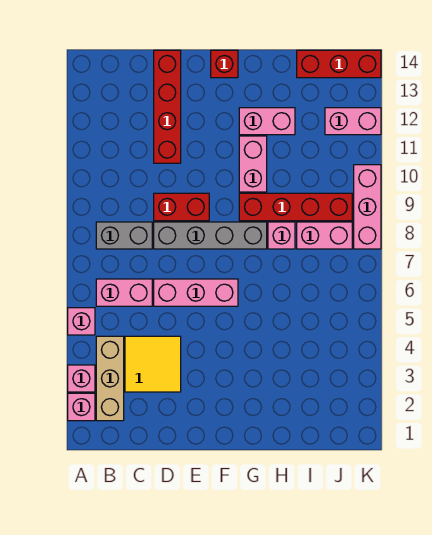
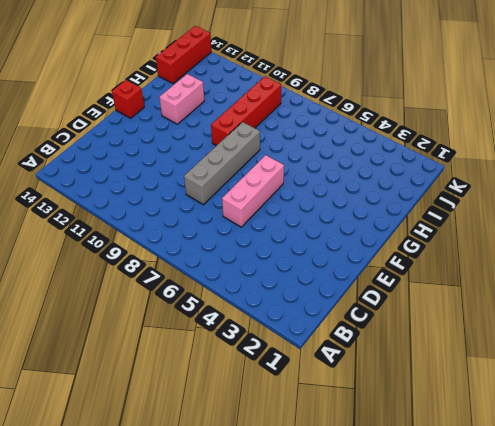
none -> pink brick A2 level 1
none -> pink brick A3 level 1
none -> pink brick A5 level 1

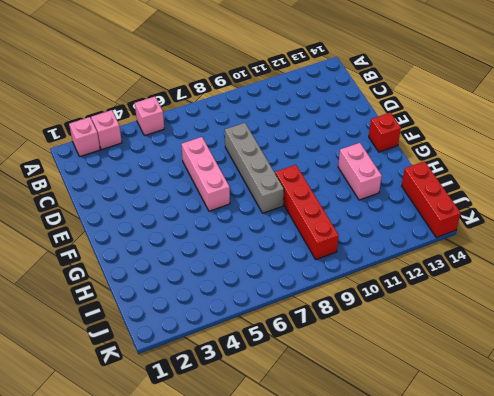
none -> tan brick B2:B4 level 1
none -> pink brick B6:C6 level 1
none -> grey brick B8:C8 level 1

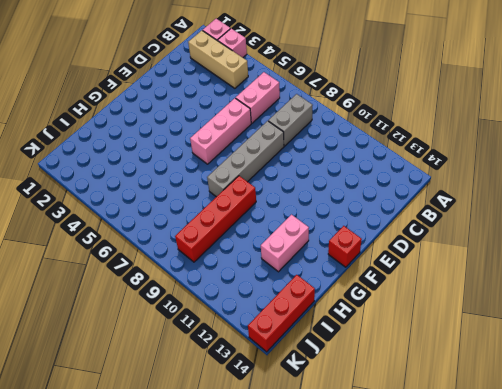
none -> pink brick A5 level 1
none -> yellow tile C3:D4 level 1
none -> red brick D9:E9 level 1

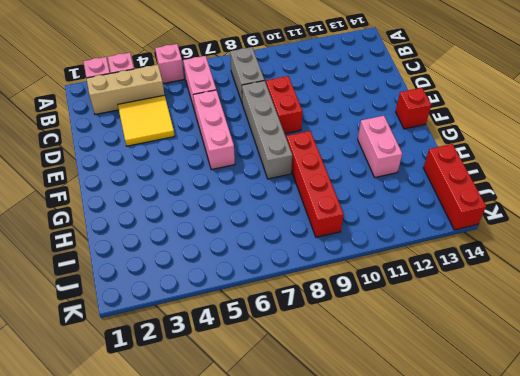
none -> red brick D11:D14 level 1
none -> pink brick G10:G11 level 1
none -> pink brick H8 level 1

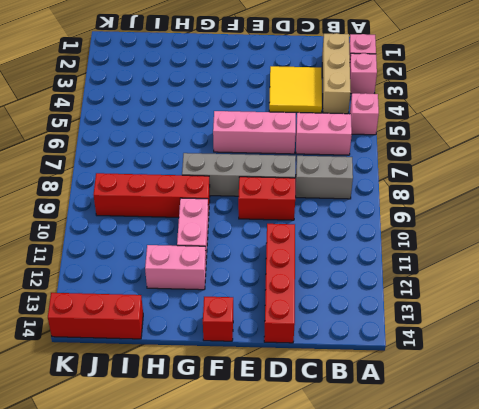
none -> pink brick H8 level 1
none -> pink brick I8:J8 level 1
none -> pink brick J12:K12 level 1

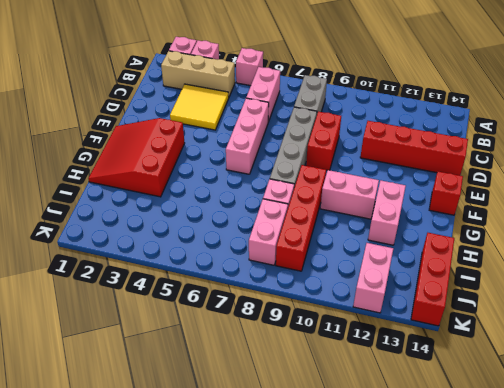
red slope F1:H3 level 1 top 3 -> none
none -> pink brick K8:K10 level 1

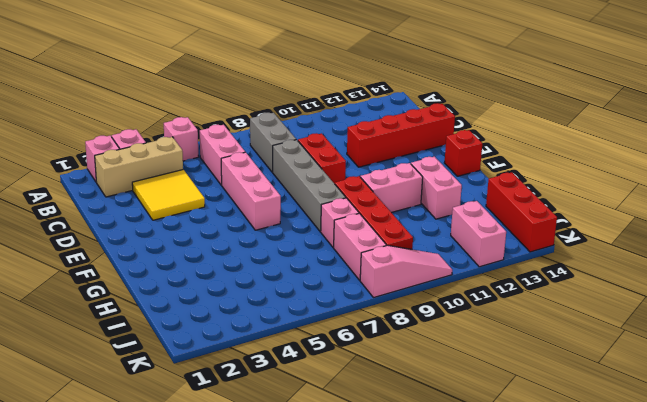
pink slope K8:K10 level 1 top 8 -> pink brick K8:K10 level 1

